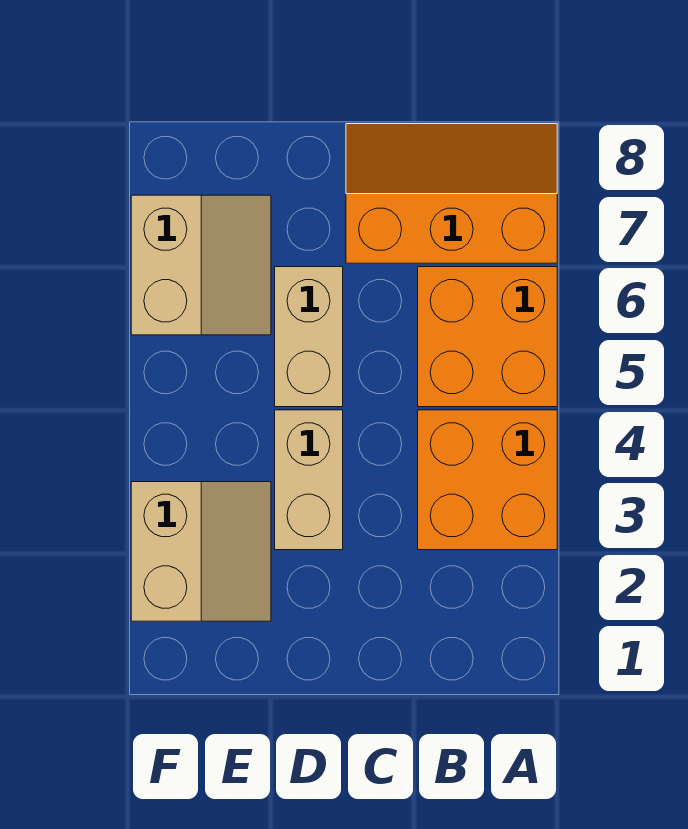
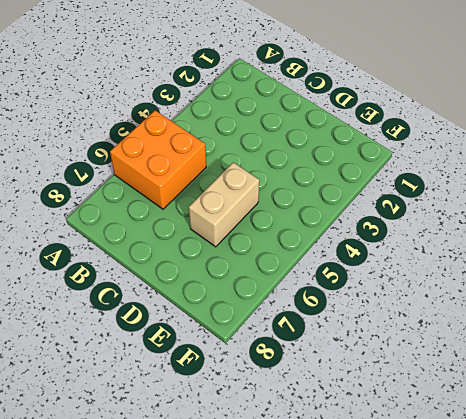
none -> orange brick A3:B4 level 1
none -> orange slope A7:C8 level 1 top 7

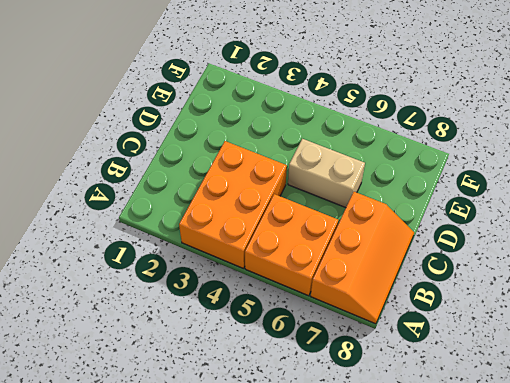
orange brick A3:C4 level 1 -> orange brick A3:B4 level 1
none -> tan brick D3:D4 level 1
none -> tan slope E2:F3 level 1 top F

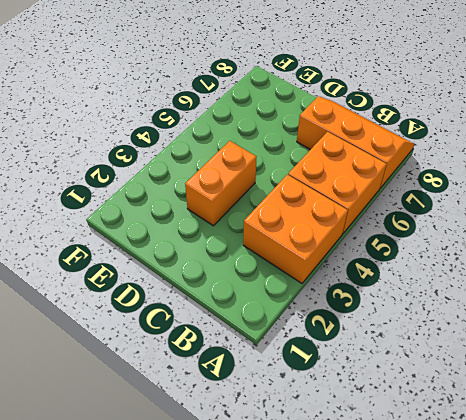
orange brick D3:D4 level 1 -> tan brick D3:D4 level 1
none -> tan brick D5:D6 level 1
none -> tan slope E2:F3 level 1 top F

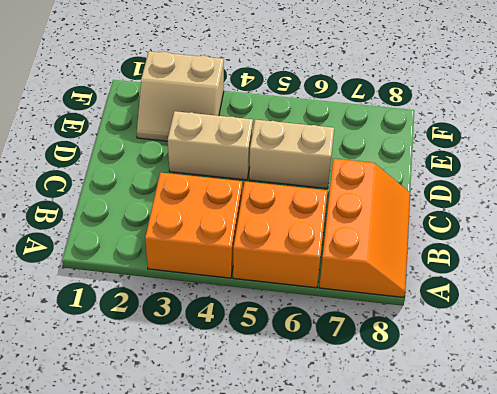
none -> tan slope E6:F7 level 1 top F

